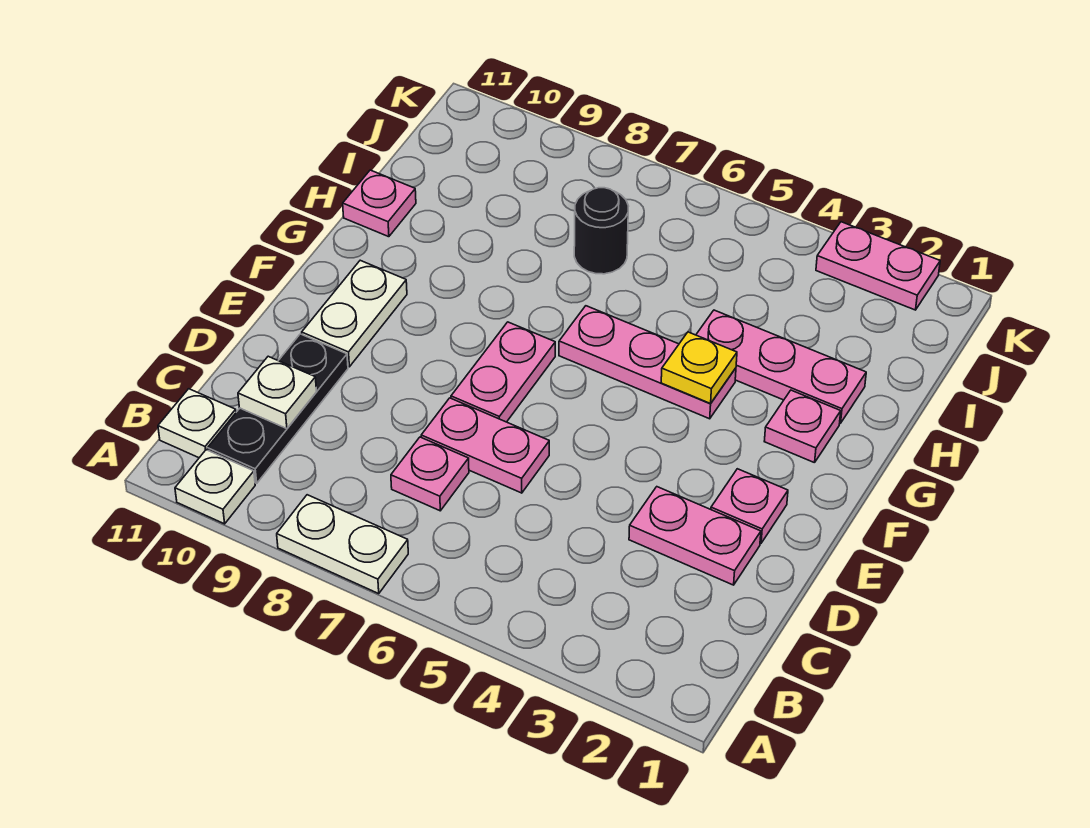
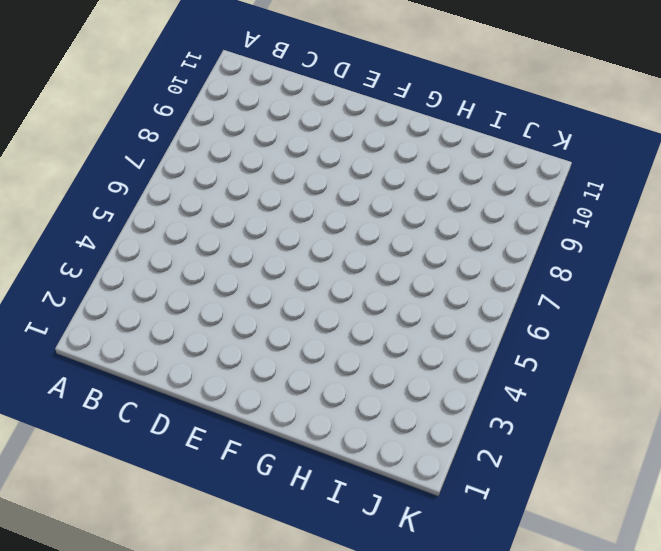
none -> white plate A7:A8 level 1
none -> white plate A10 level 1
none -> black plate B10:D10 level 1

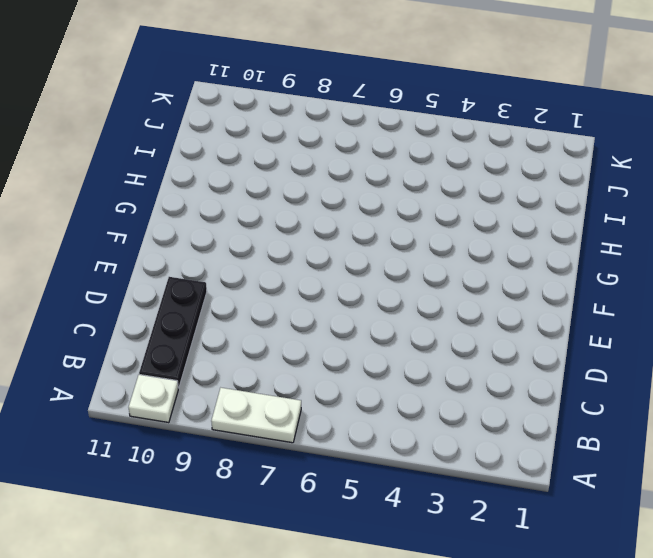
none -> white plate B11 level 1
none -> pink plate C7 level 1
none -> pink plate D2:D3 level 1

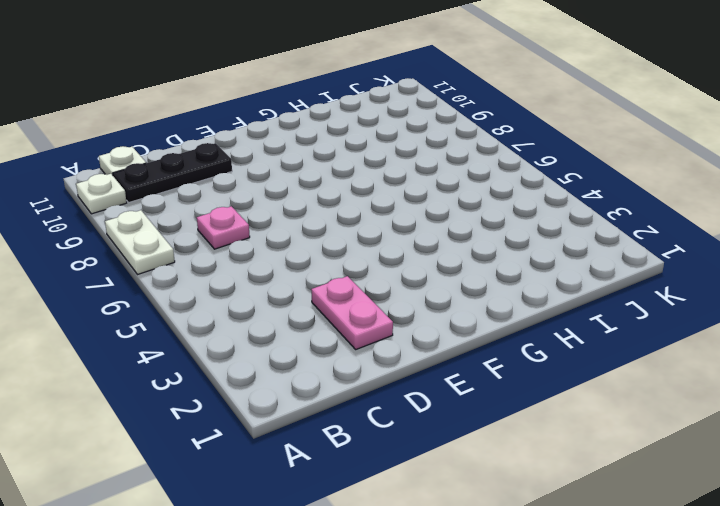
none -> pink plate D6:D7 level 1
none -> pink plate E2 level 1
none -> pink plate E7:F7 level 1

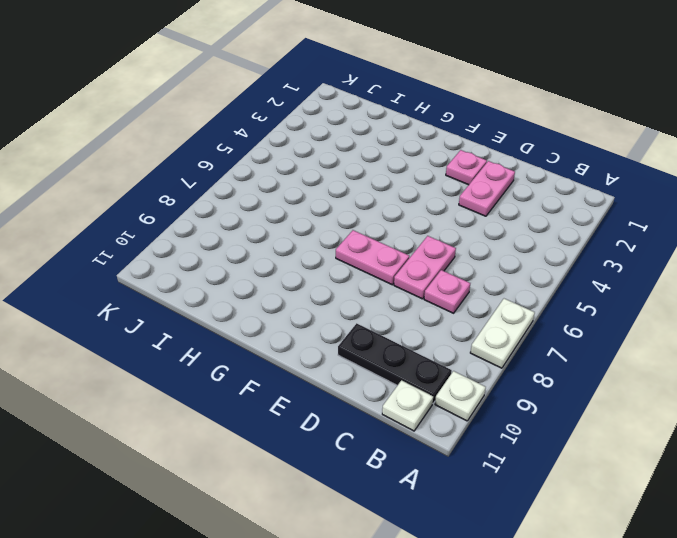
none -> white plate E10:F10 level 1
none -> pink plate G2 level 1
none -> pink plate G4:G6 level 1

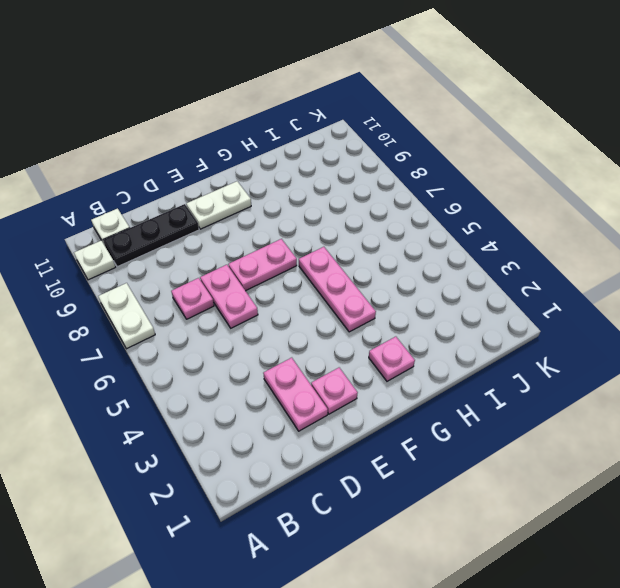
none -> pink plate H2:H4 level 1
none -> pink plate H11 level 1
none -> black round brick I7 level 1

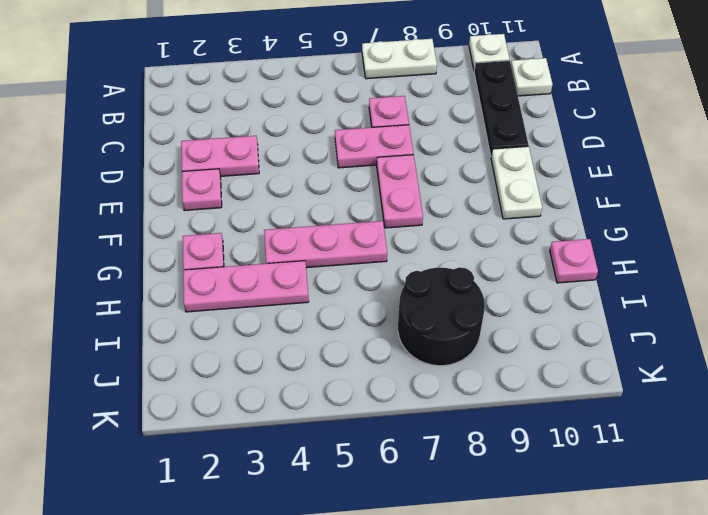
black round brick I7:J8 level 1 -> black round brick I7 level 1
none -> pink plate K2:K3 level 1
none -> white plate C10 level 2
none -> yellow plate G4 level 2

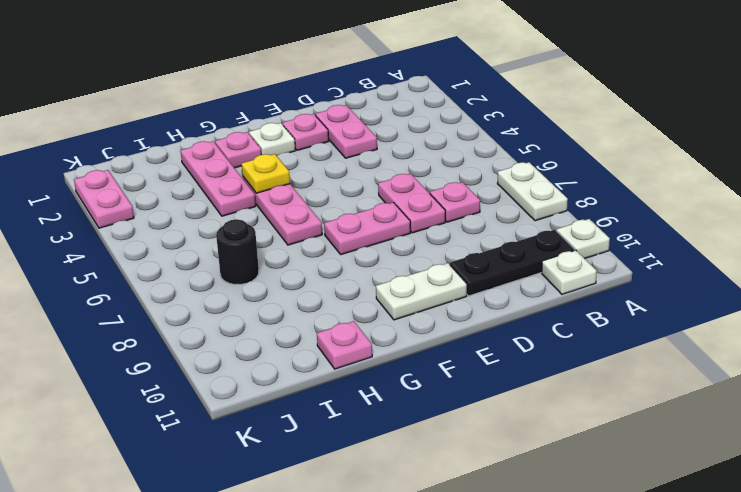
white plate F2 level 1 -> white plate C10 level 2

